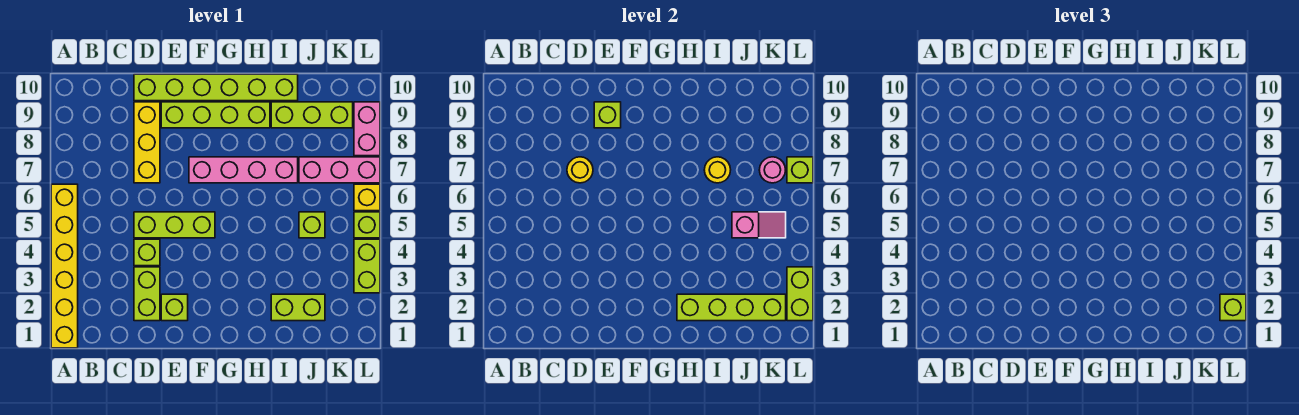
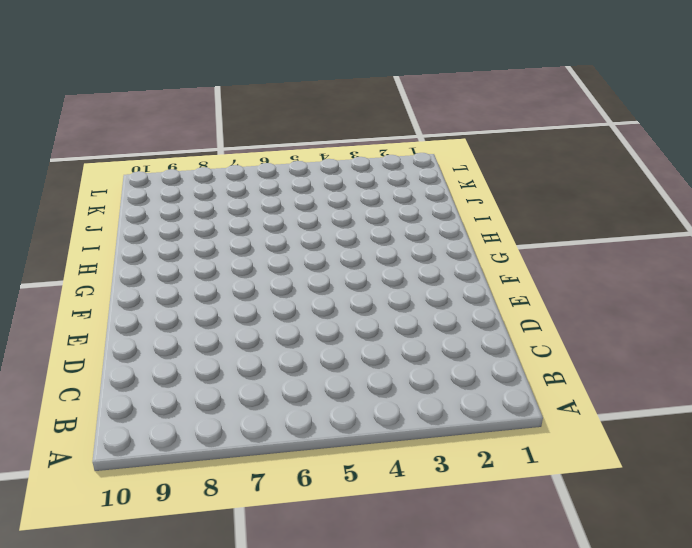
none -> yellow brick A1:A6 level 1
none -> lime brick D2:D3 level 1
none -> lime brick D4 level 1

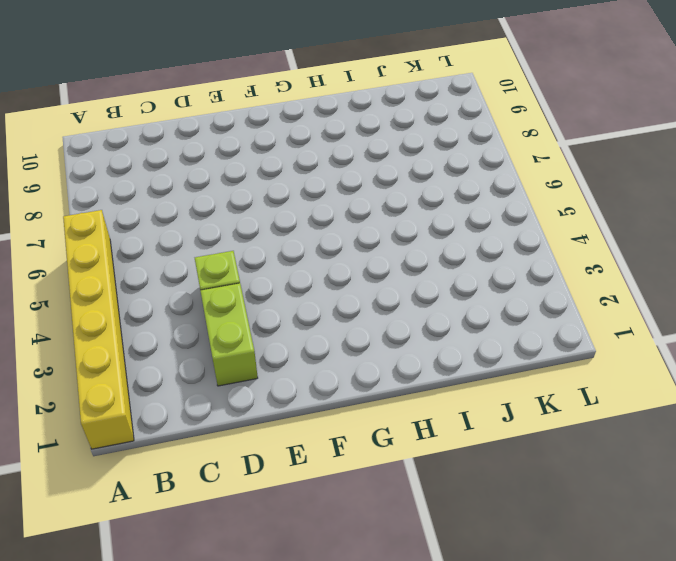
none -> lime brick D5:F5 level 1
none -> yellow brick D7:D9 level 1
none -> lime brick D10:I10 level 1

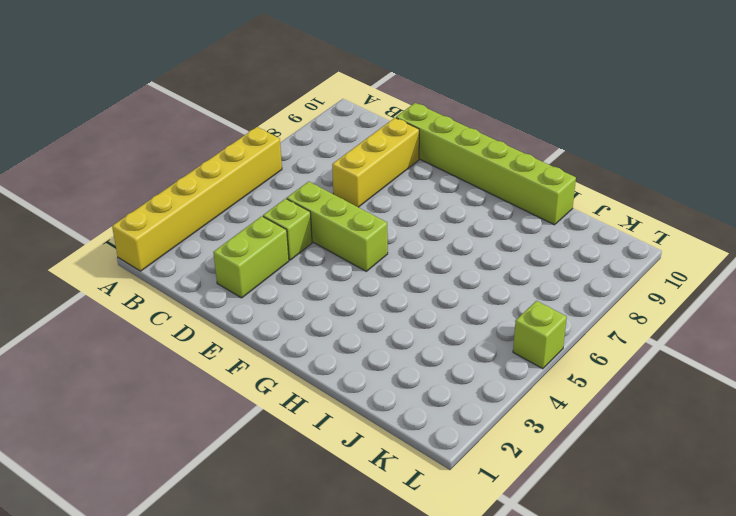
none -> lime brick E2 level 1
none -> lime brick E9:H9 level 1
none -> pink brick F7:I7 level 1

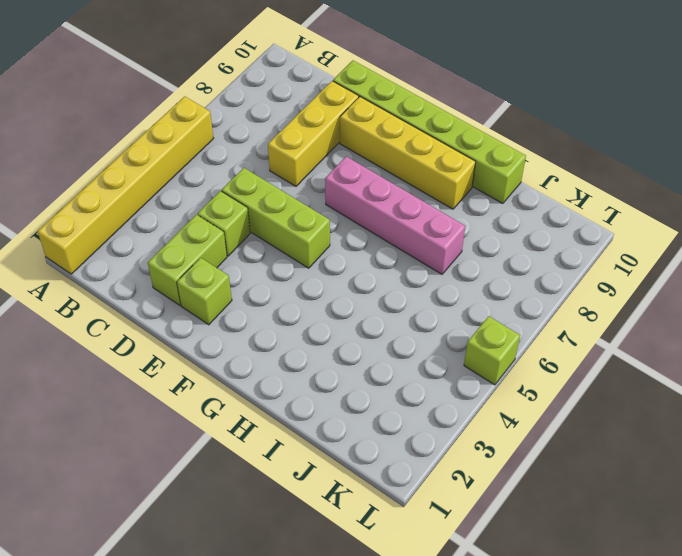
yellow brick E9:H9 level 1 -> lime brick E9:H9 level 1
none -> lime brick I2:J2 level 1
none -> lime brick I9:K9 level 1
none -> lime brick J5 level 1

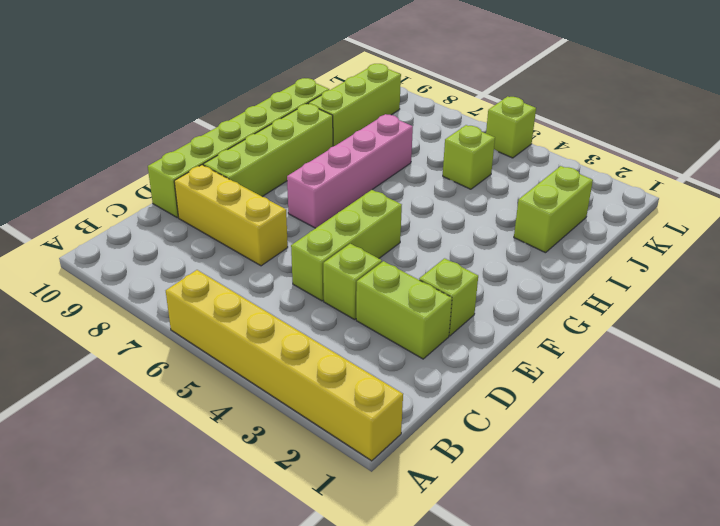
none -> pink brick J7:L7 level 1
none -> lime brick L3:L4 level 1
none -> yellow brick L6 level 1

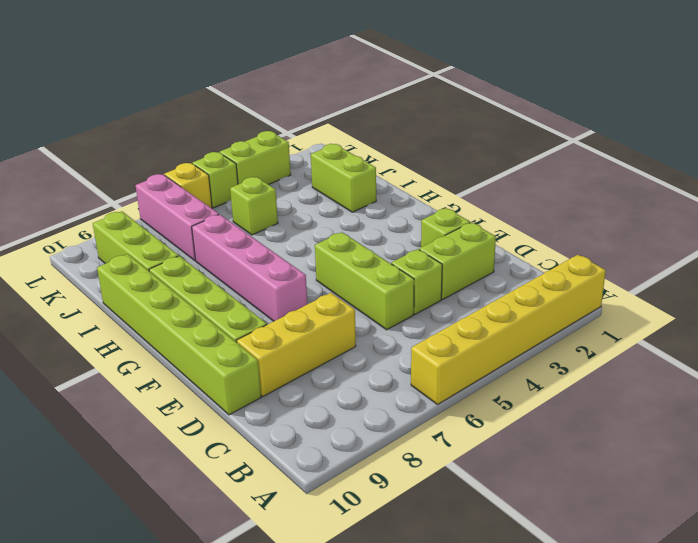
none -> pink brick L8:L9 level 1
none -> yellow round brick D7 level 2
none -> lime brick E9 level 2

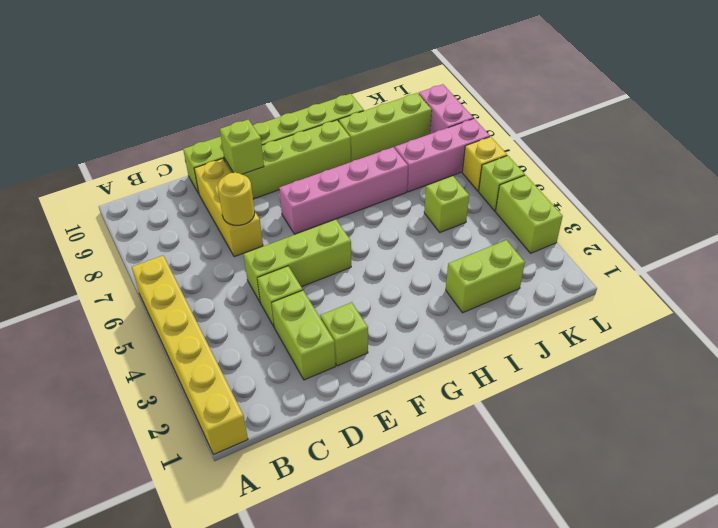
none -> lime brick H2:K2 level 2
none -> yellow round brick I7 level 2
none -> pink slope J5:K5 level 2 top J

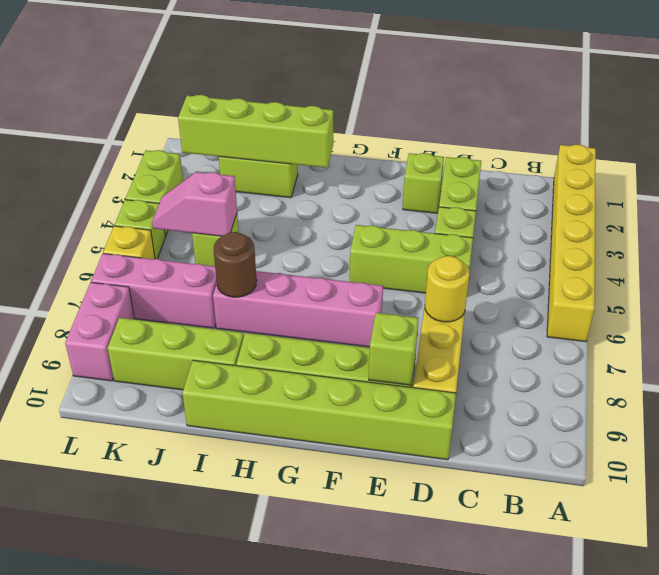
brown round brick I7 level 2 -> yellow round brick I7 level 2
none -> pink round brick K7 level 2
none -> lime brick L2:L3 level 2
none -> lime brick L7 level 2

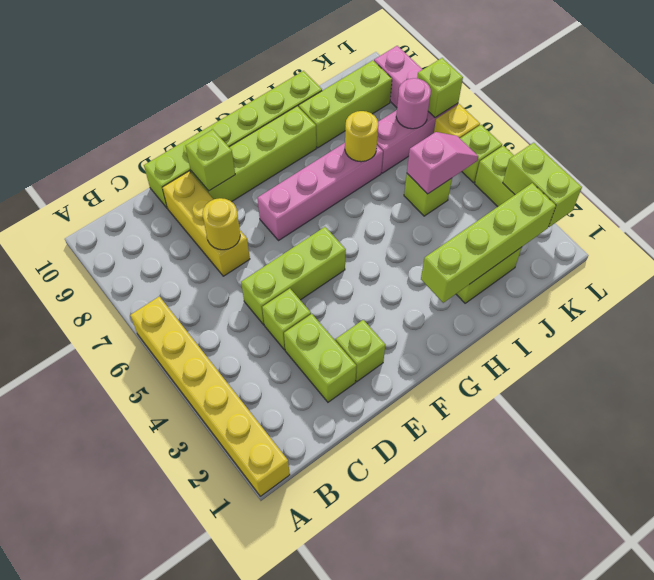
none -> lime brick L2 level 3

